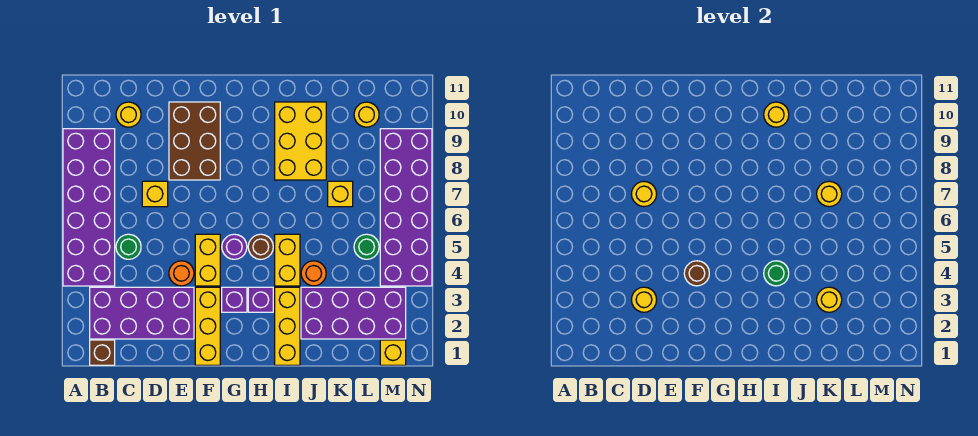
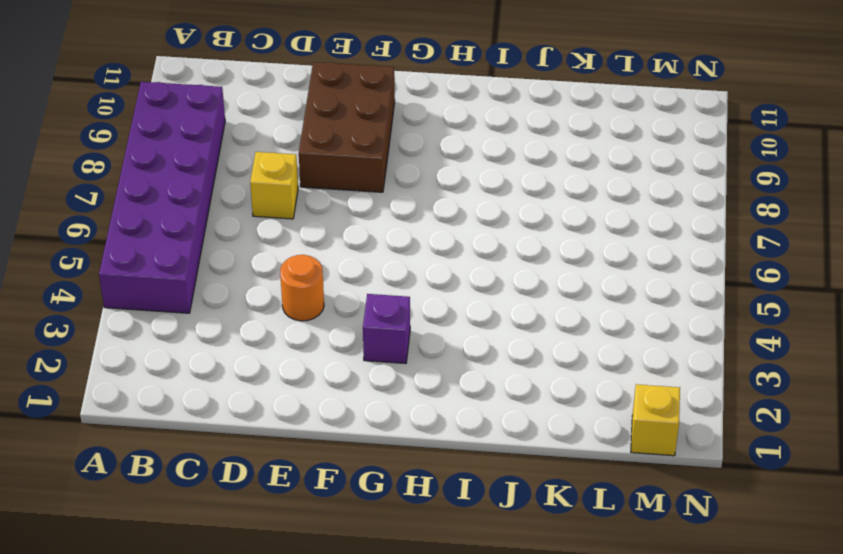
none -> brown brick B1 level 1
none -> purple brick B2:E3 level 1
none -> green round brick C5 level 1
none -> yellow round brick C10 level 1

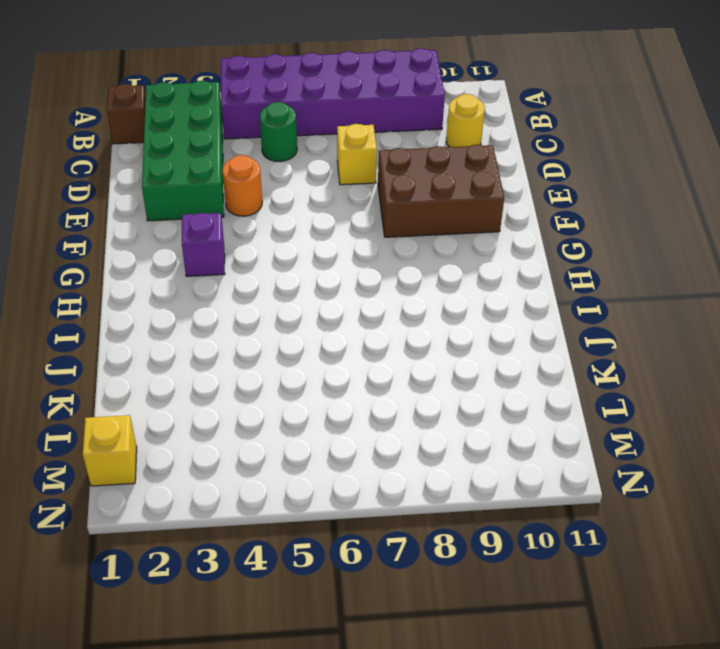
green brick B2:E3 level 1 -> purple brick B2:E3 level 1
none -> yellow brick F1:F3 level 1
none -> yellow brick F4:F5 level 1
none -> purple round brick G5 level 1
none -> purple brick H3 level 1

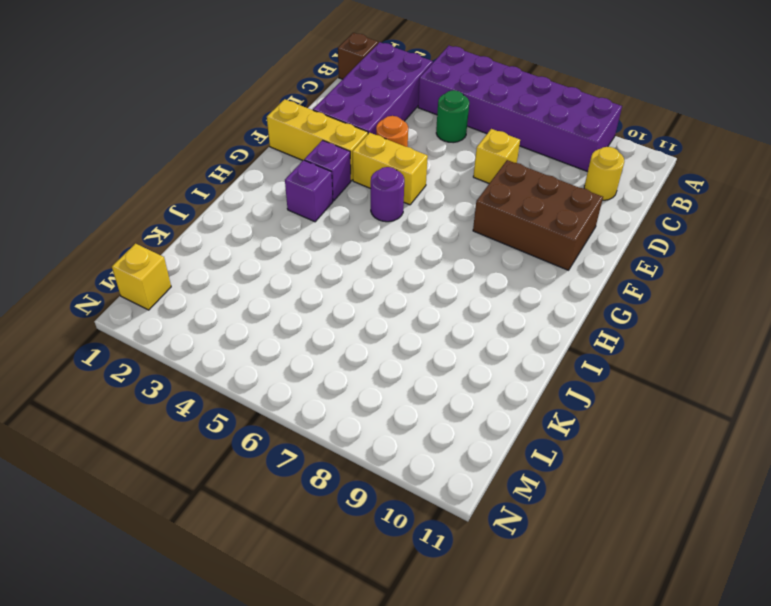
none -> brown round brick H5 level 1
none -> yellow brick I1:I3 level 1
none -> yellow brick I4:I5 level 1
none -> yellow brick I8:J10 level 1

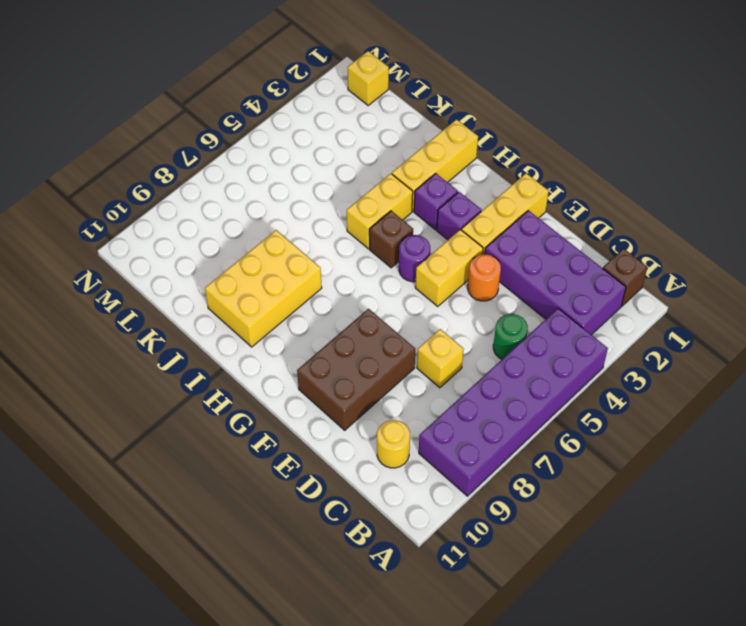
brown brick H5 level 1 -> brown round brick H5 level 1
none -> purple brick J2:M3 level 1
none -> orange round brick J4 level 1
none -> yellow brick K7 level 1
none -> green round brick L5 level 1

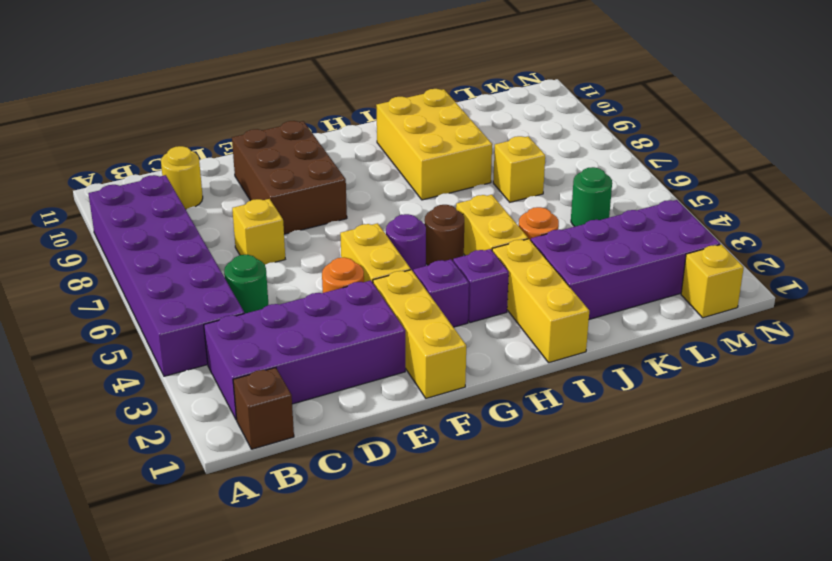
none -> yellow round brick L10 level 1
none -> purple brick M4:N9 level 1
none -> yellow round brick D3 level 2
none -> yellow round brick D7 level 2

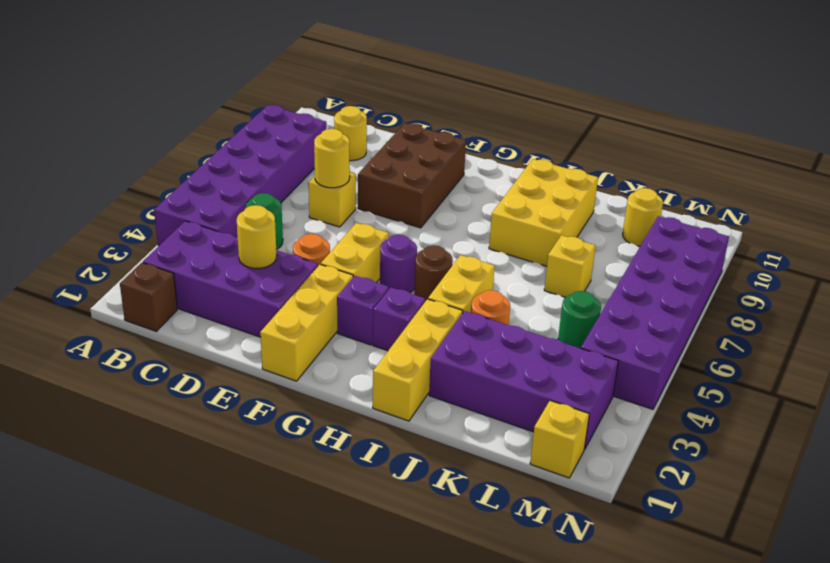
none -> brown round brick F4 level 2
none -> green round brick I4 level 2
none -> yellow round brick I10 level 2
none -> yellow round brick K3 level 2

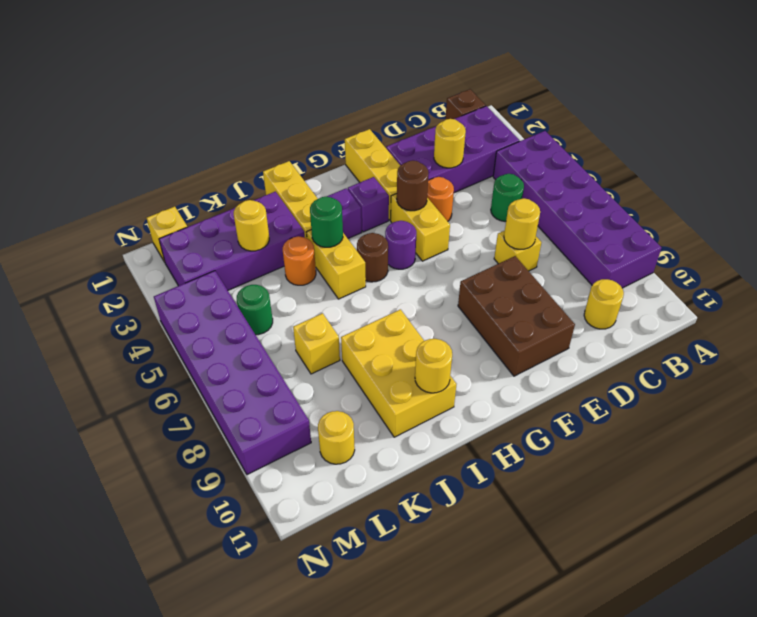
none -> yellow round brick K7 level 2

